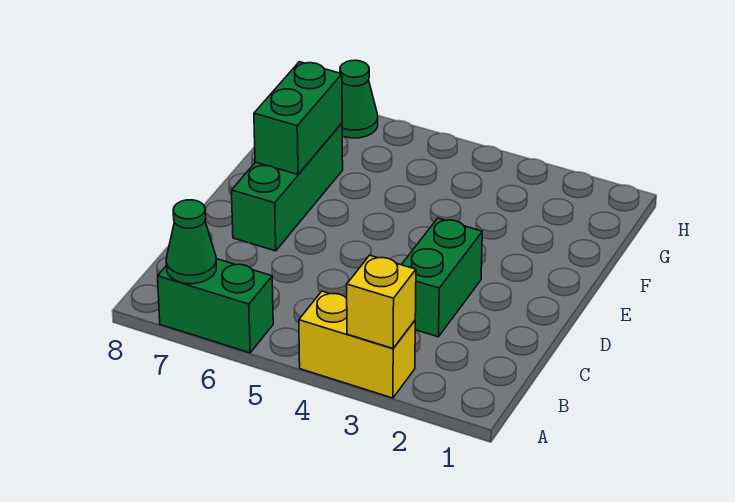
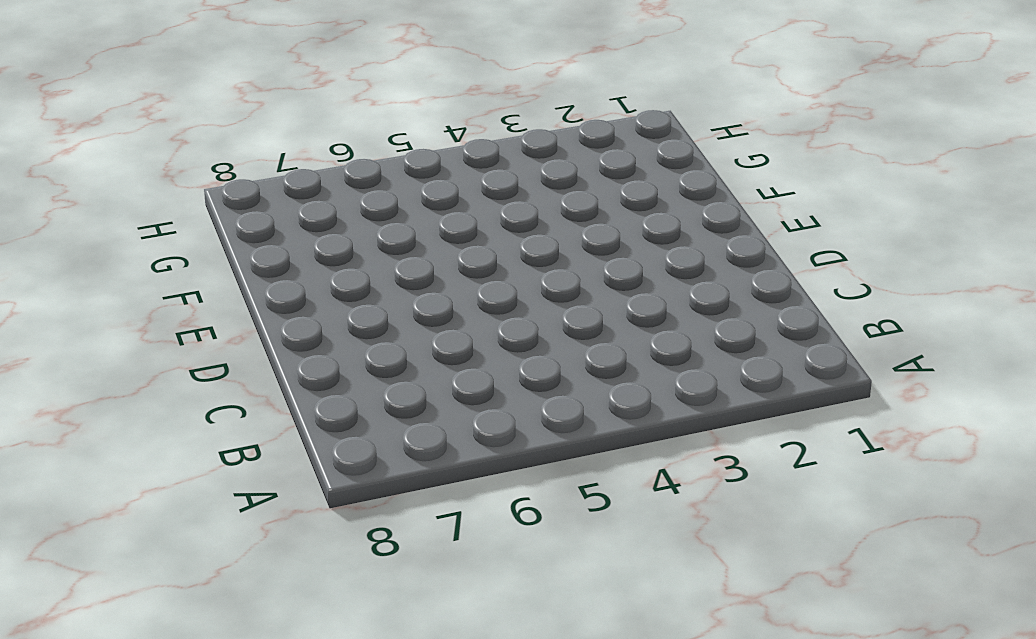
none -> yellow brick A3:A4 level 1
none -> green brick A6:A7 level 1

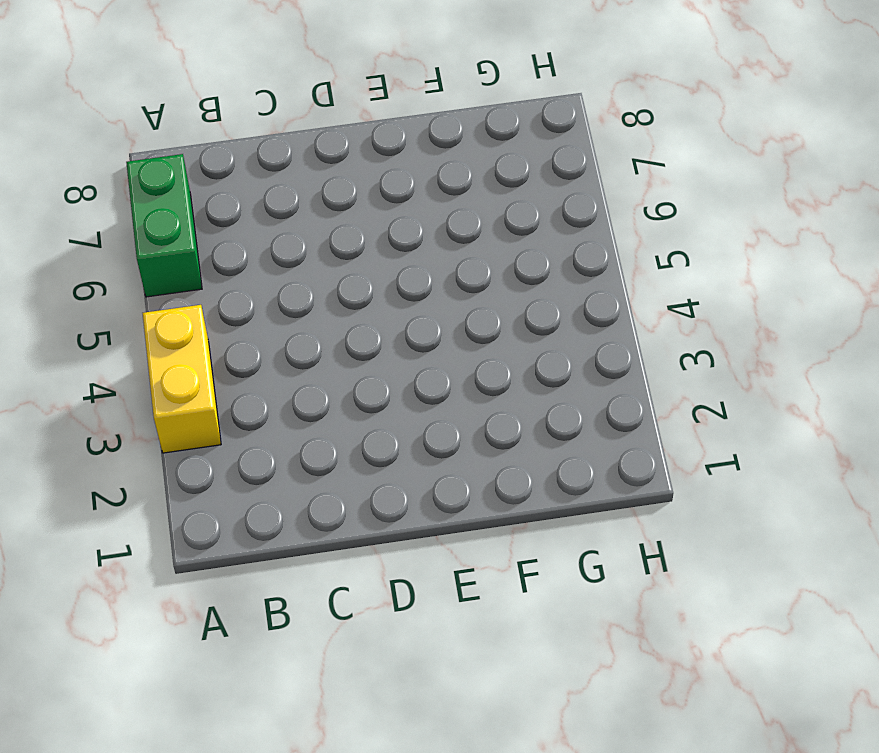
none -> green brick C3:D3 level 1
none -> green brick D7:F7 level 1

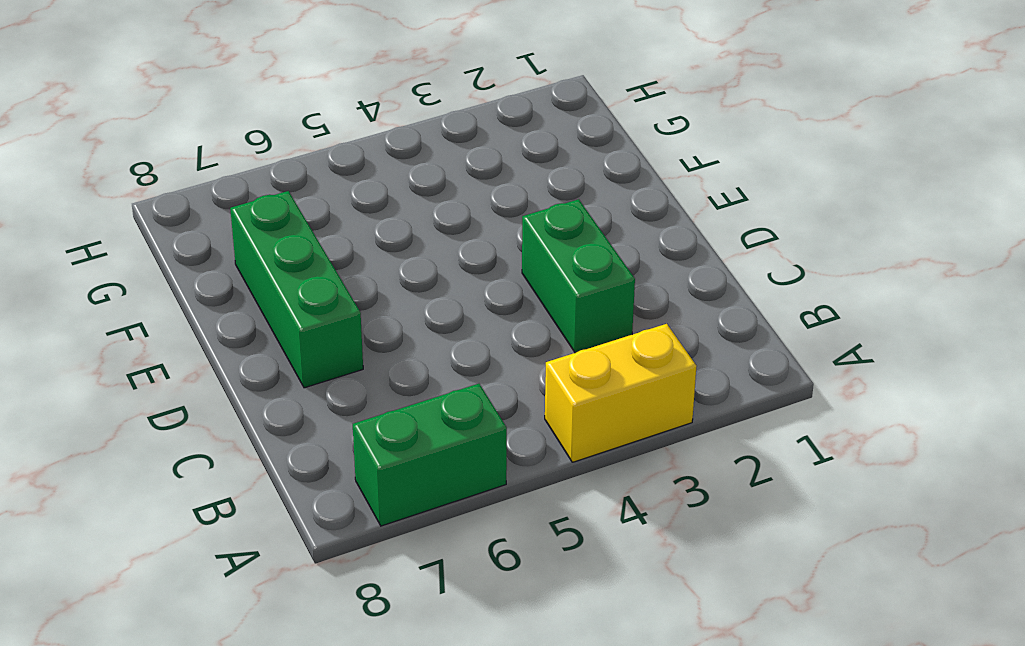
none -> green cone H7 level 1
none -> yellow brick A3 level 2

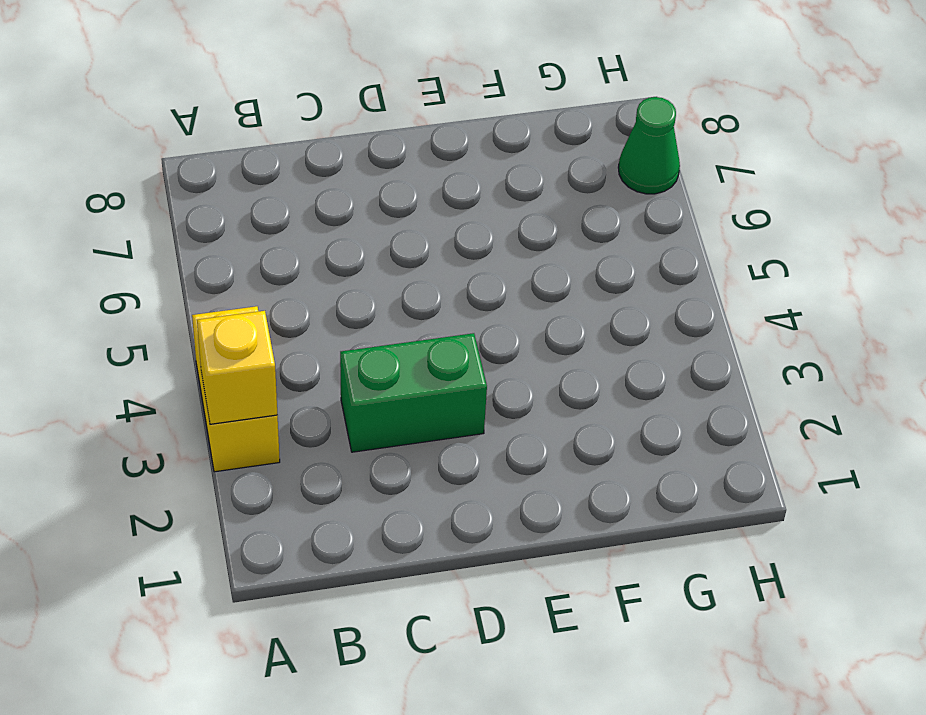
none -> green brick A6:A7 level 1
none -> green brick D7:F7 level 1

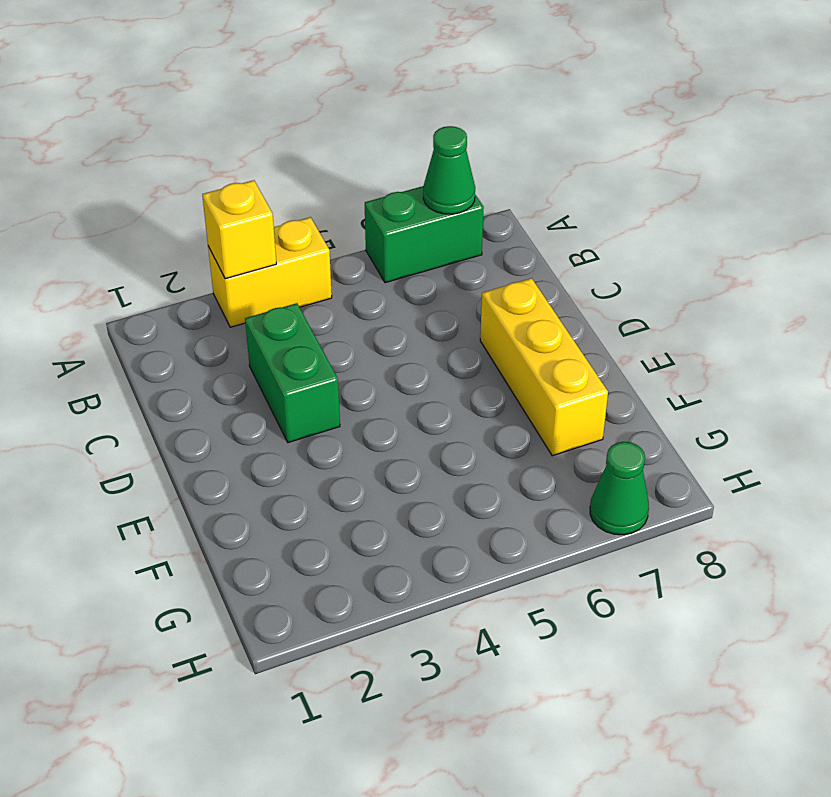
yellow brick D7:F7 level 1 -> green brick D7:F7 level 1
none -> green brick E7:F7 level 2

